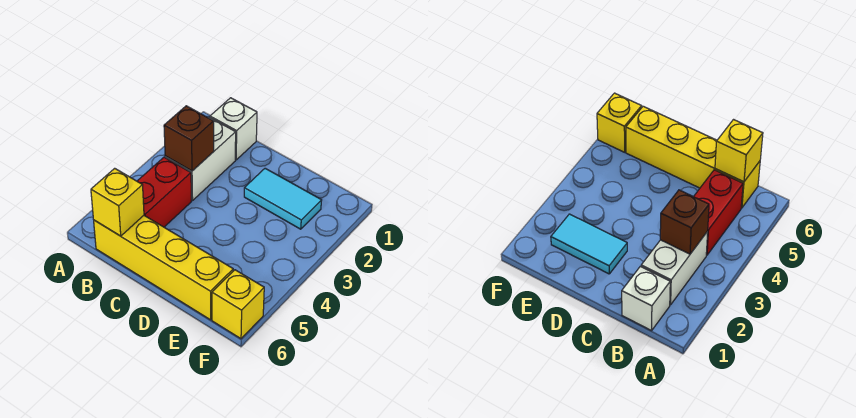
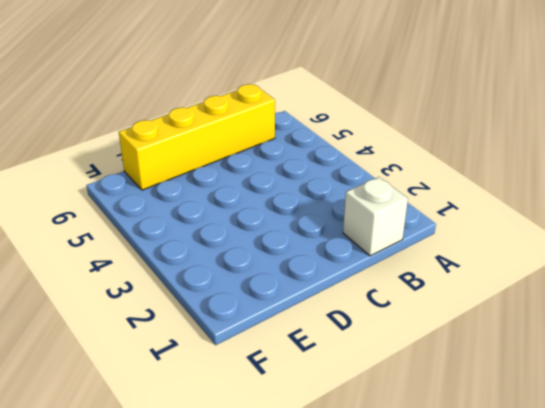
none -> white brick B2:B3 level 1
none -> red brick B4:B5 level 1

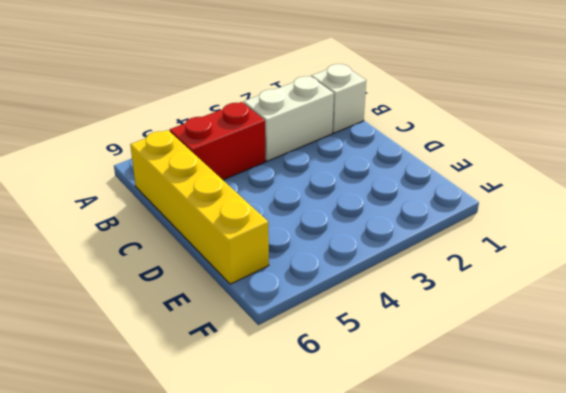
none -> cyan tile D2:E2 level 1
none -> yellow brick F6 level 1

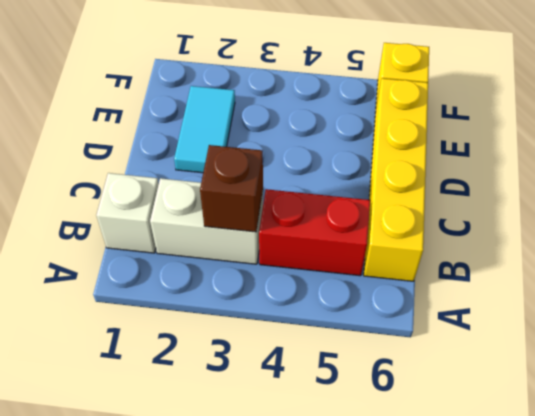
none -> yellow brick B6 level 2

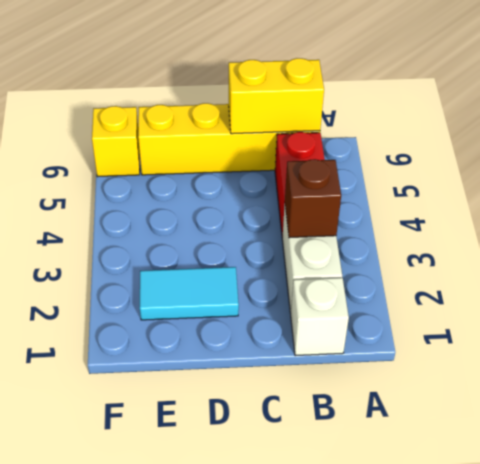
yellow brick B6:C6 level 2 -> yellow brick B6 level 2

